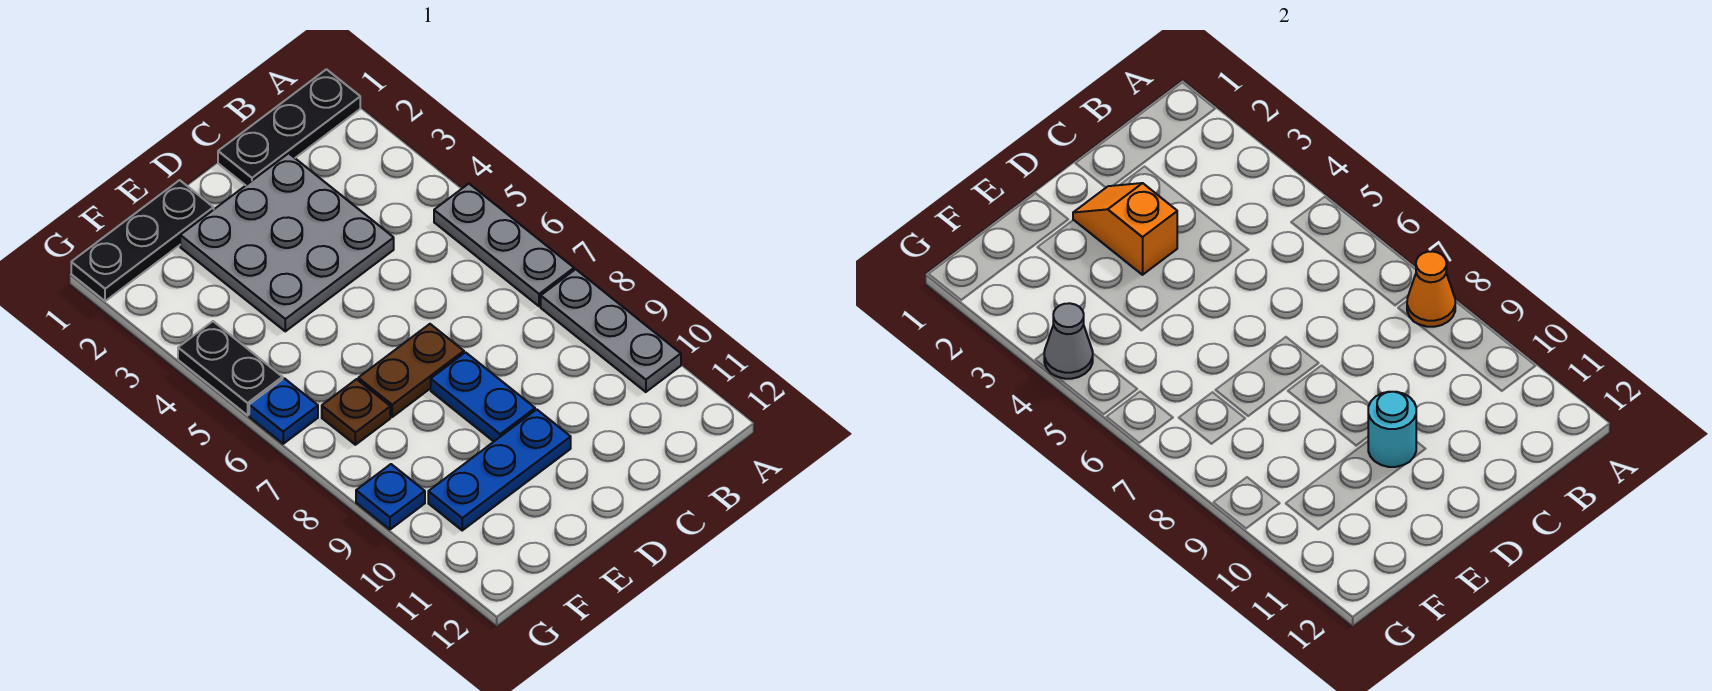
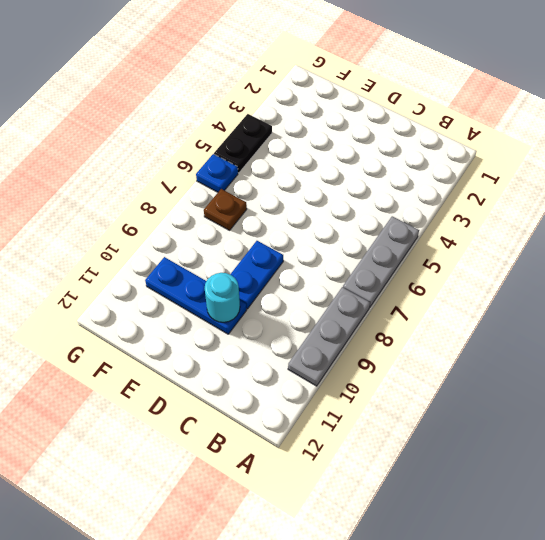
none -> black plate A1:C1 level 1
none -> grey plate C2:E4 level 1
none -> brown plate D7:E7 level 1

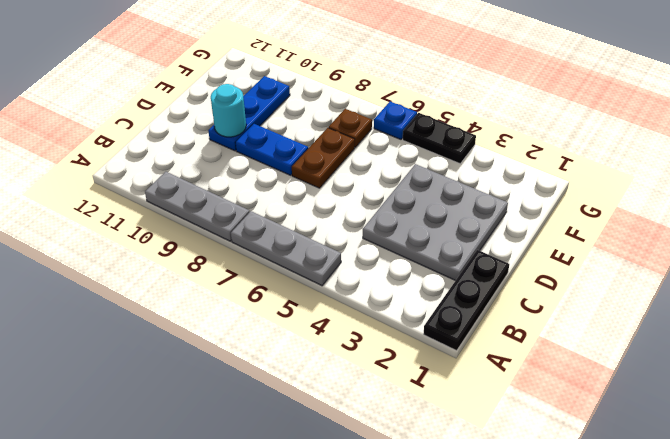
none -> black plate E1:G1 level 1
none -> blue plate G9 level 1
none -> orange cone A8 level 2

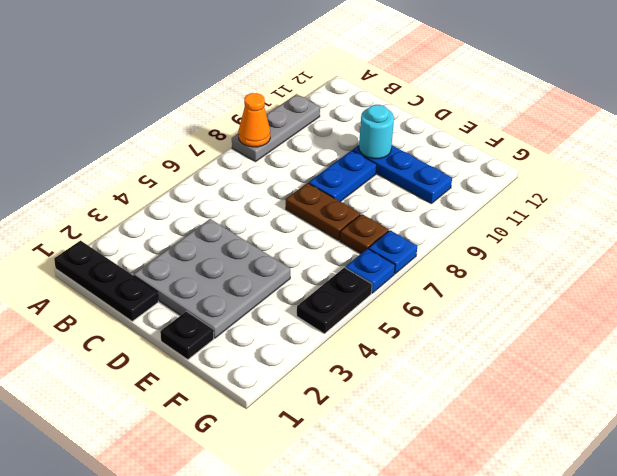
black plate E1 level 1 -> black plate E1:G1 level 1
blue plate G7 level 1 -> blue plate G9 level 1
none -> grey plate A5:A7 level 1
none -> orange slope D2:D3 level 2 top 3
none -> grey cone G4 level 2

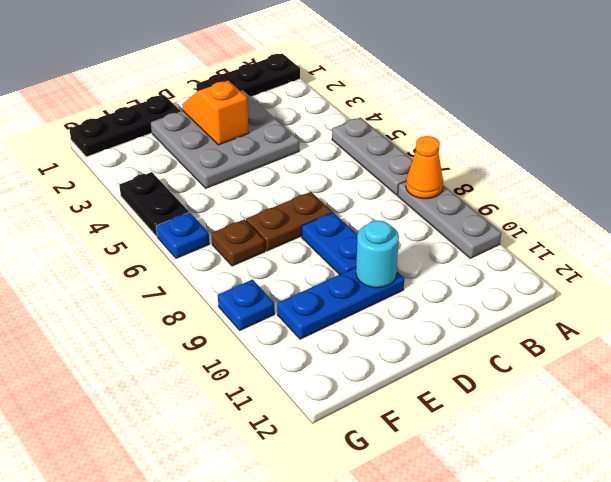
none -> grey cone G4 level 2

